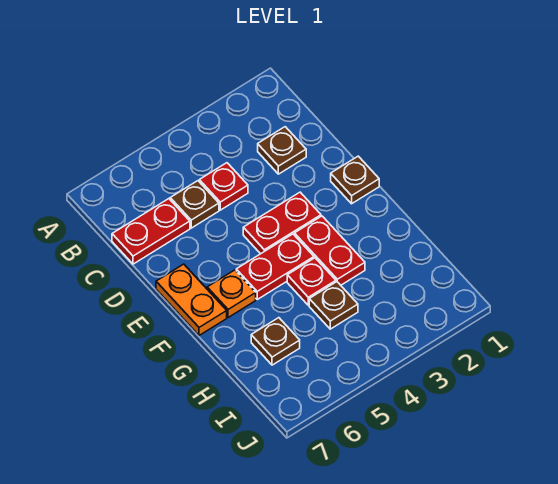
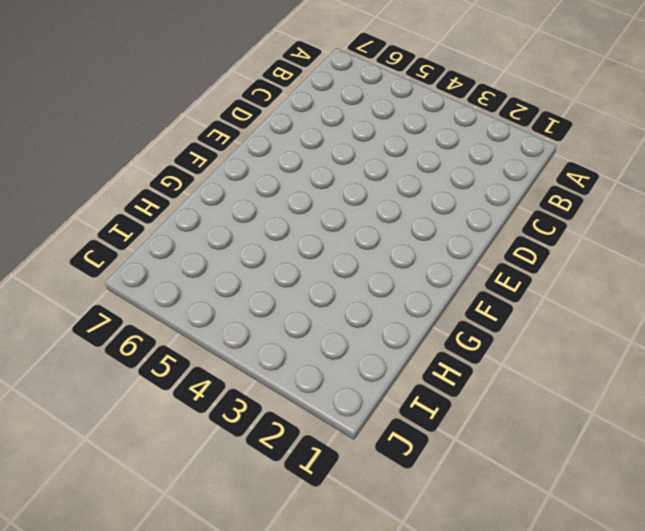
none -> brown plate C2 level 1
none -> red plate C4 level 1
none -> brown plate C5 level 1

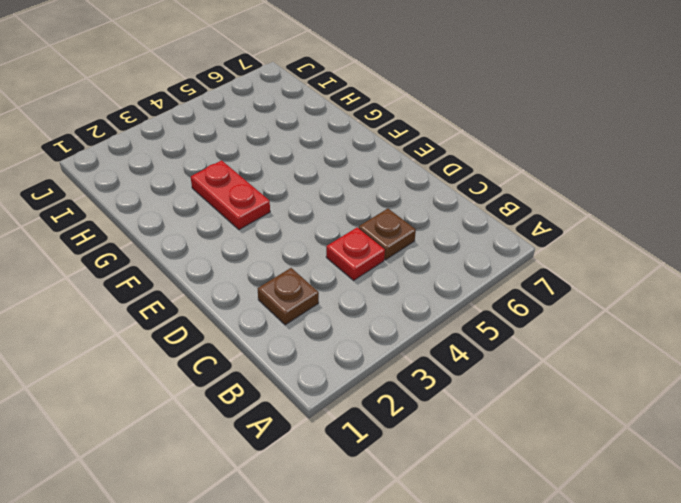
none -> red plate C6:C7 level 1
none -> brown plate E1 level 1
none -> red plate E3:E4 level 1

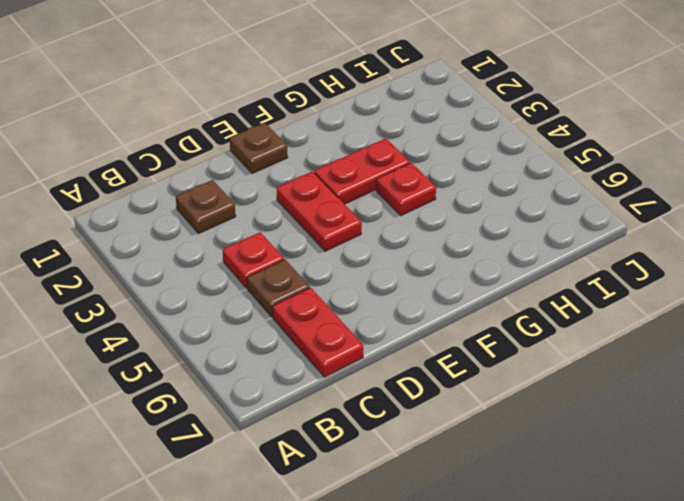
none -> orange plate E7:F7 level 1
none -> red plate F4:F5 level 1
none -> orange plate F6 level 1

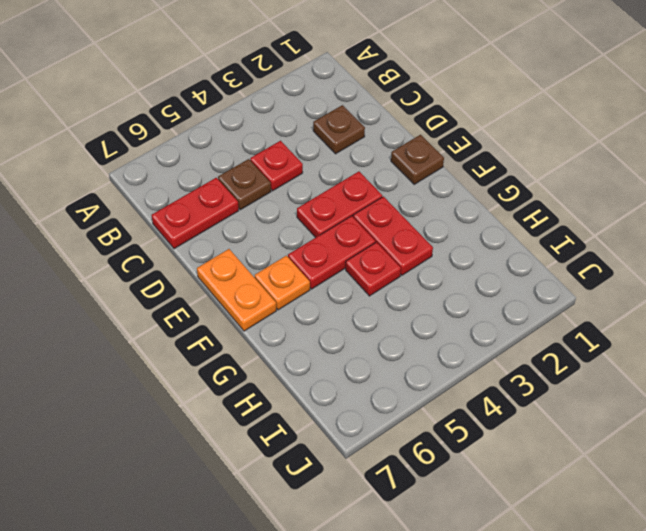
none -> brown plate H4 level 1
none -> brown plate H6 level 1

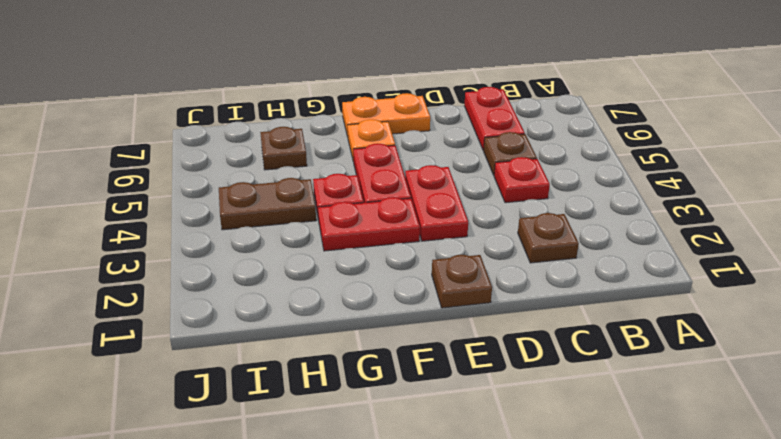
brown plate H4:I4 level 1 -> brown plate H4 level 1

